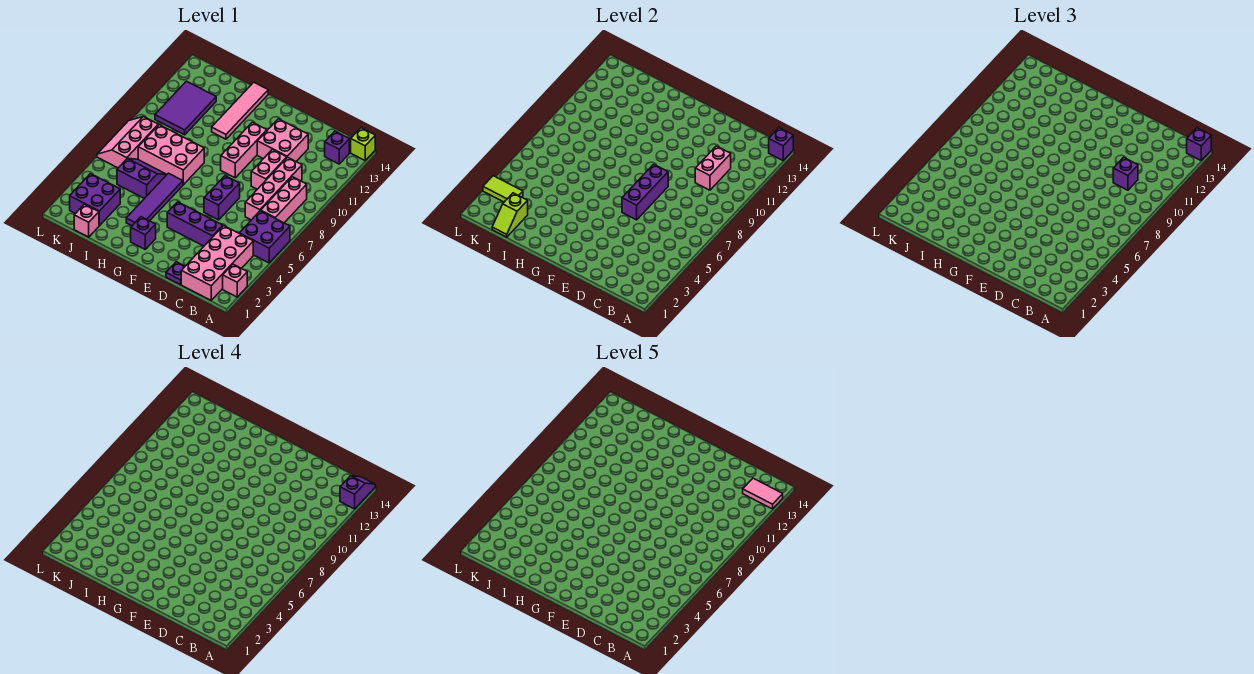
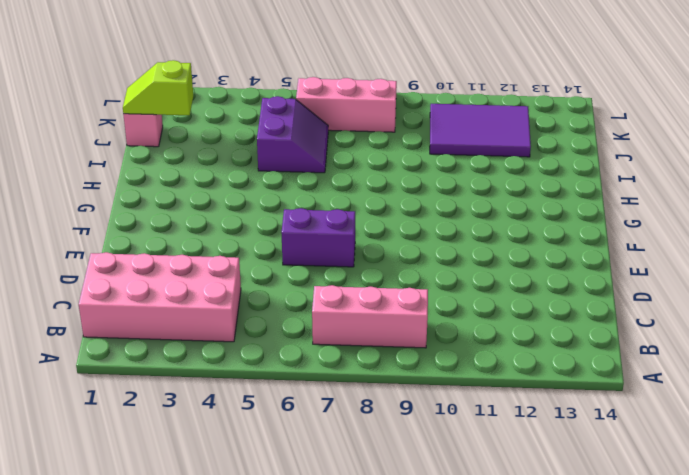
none -> pink brick A2 level 1
none -> purple brick A5:B6 level 1
none -> lime brick A14 level 1
none -> purple brick B13 level 1

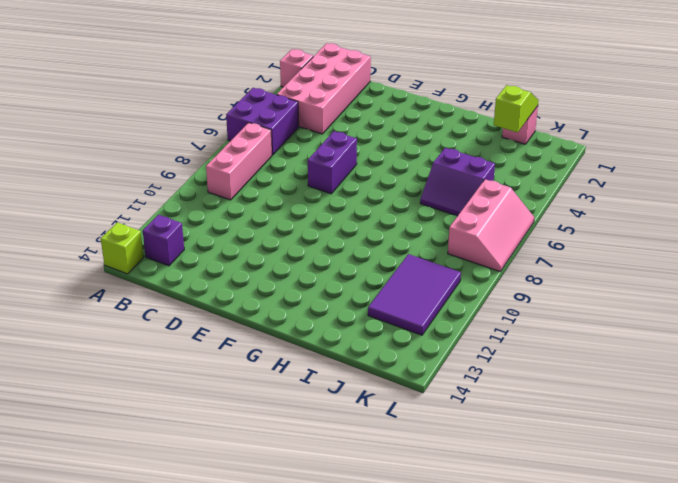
none -> pink brick C7:C10 level 1
none -> purple plate D1 level 1
none -> purple brick D4:F4 level 1
none -> pink brick D9:D10 level 1

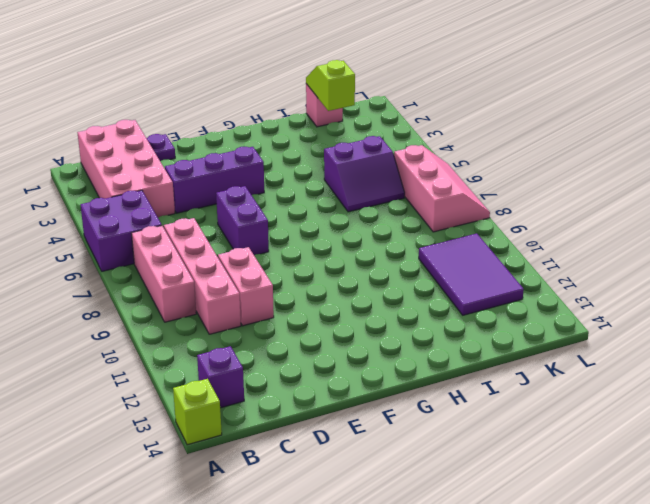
none -> pink brick A2 level 1
none -> pink brick D11:E12 level 1
none -> pink brick F9:F11 level 1
none -> purple brick G2 level 1

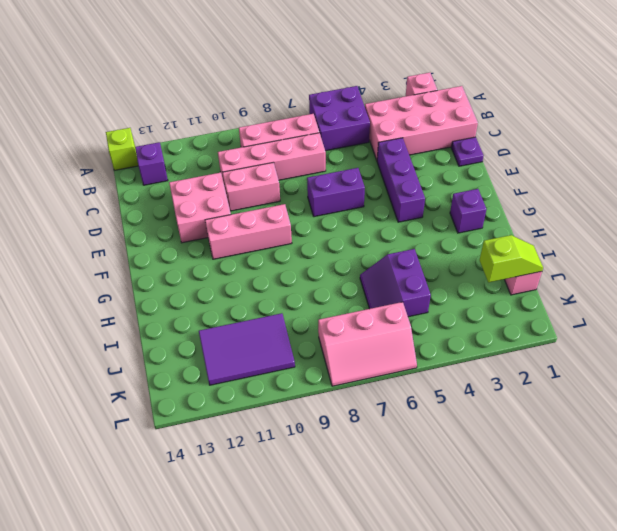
none -> purple tile H3:H6 level 1
none -> pink brick H7:J8 level 1
none -> pink tile H11:H14 level 1
none -> purple brick J2:K3 level 1

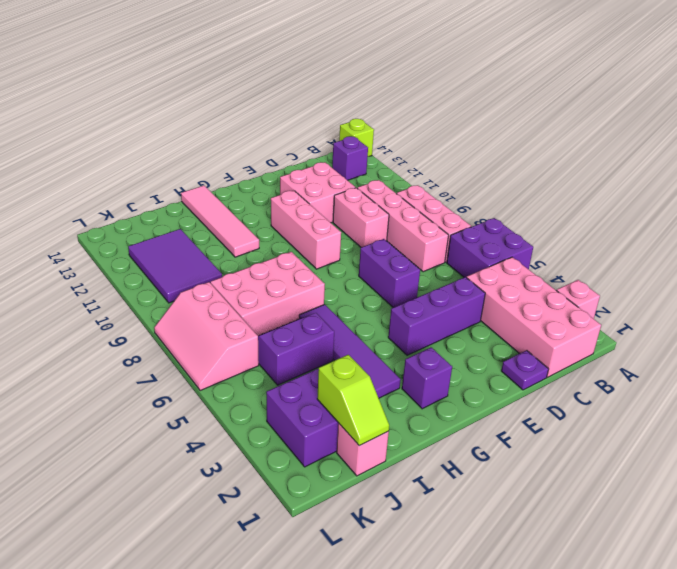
none -> purple brick A14 level 2
none -> pink brick C10:C11 level 2
none -> purple brick E6:E8 level 2
none -> lime tile K3:L3 level 2

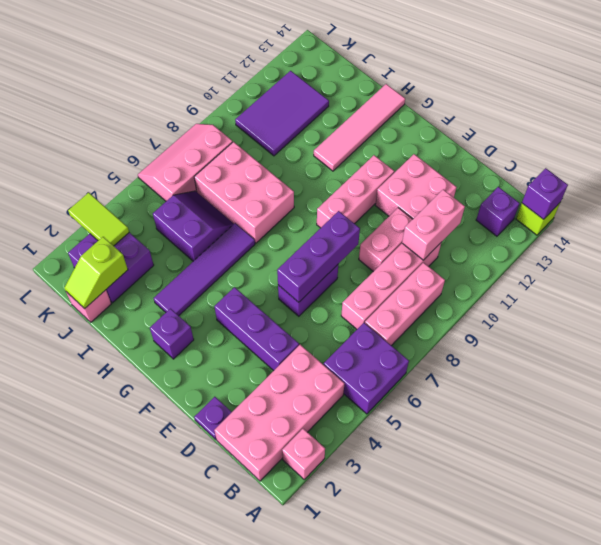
none -> purple brick A14 level 3
none -> purple brick C10 level 3
none -> purple slope A13:A14 level 4 top 13
none -> pink tile A13:B13 level 5

